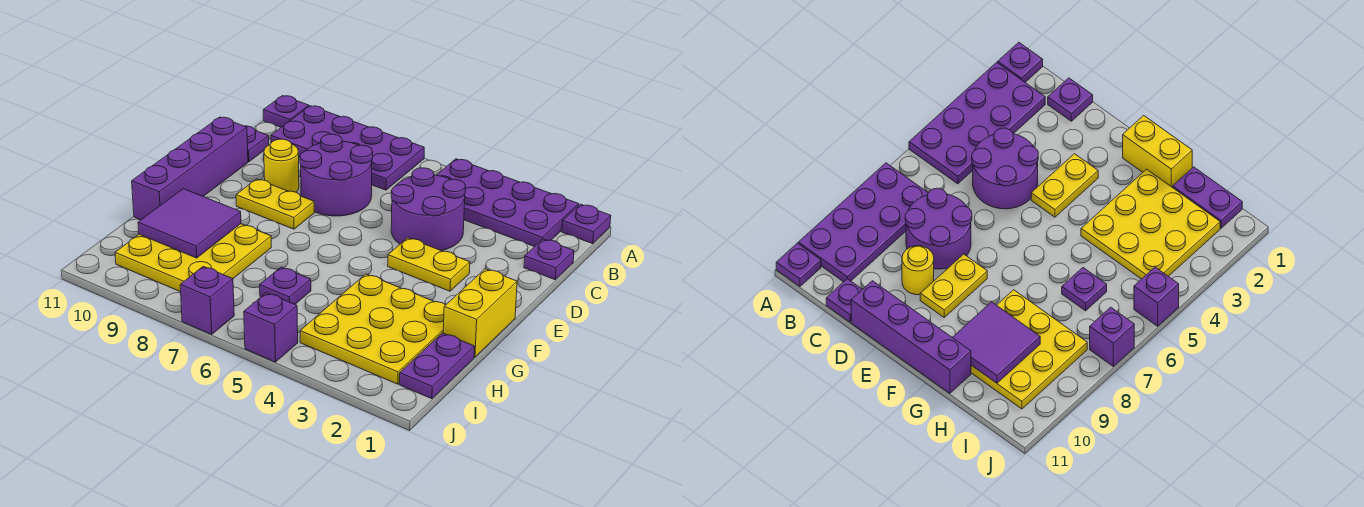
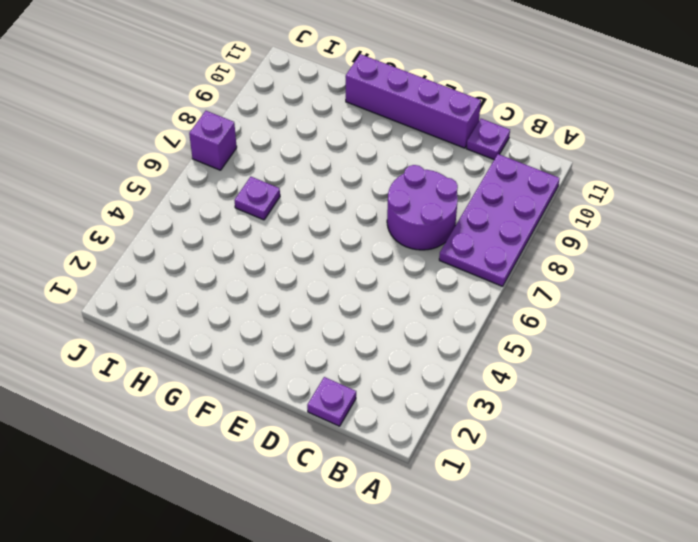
none -> purple plate A1 level 1
none -> purple plate A2:B5 level 1
none -> purple plate A11 level 1

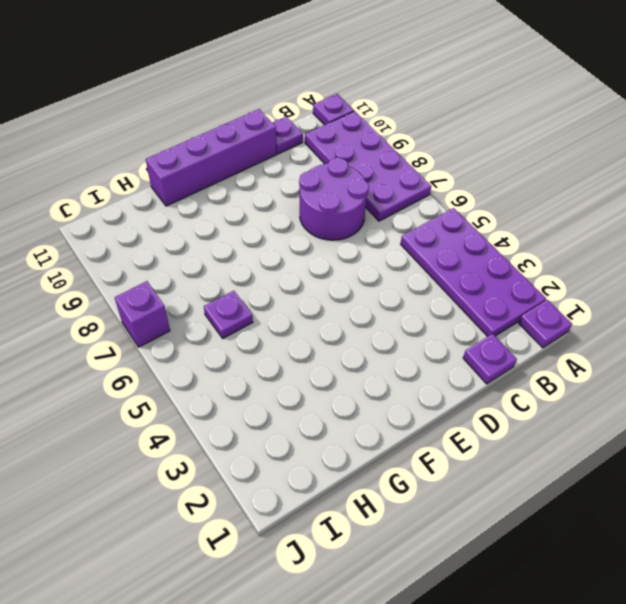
none -> purple round brick C4:D5 level 1
none -> yellow round brick D9 level 1
none -> yellow plate E3:E4 level 1

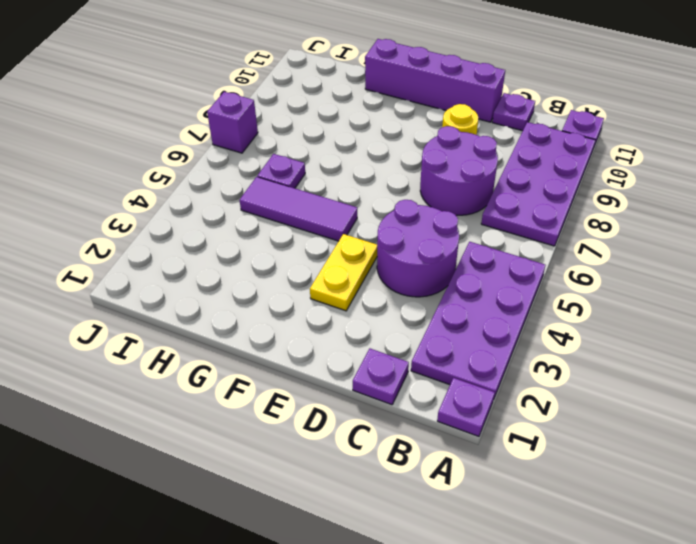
purple tile F5:H5 level 1 -> none
none -> yellow plate E8:E9 level 1
none -> yellow brick F1:G1 level 1
none -> yellow plate G2:I4 level 1

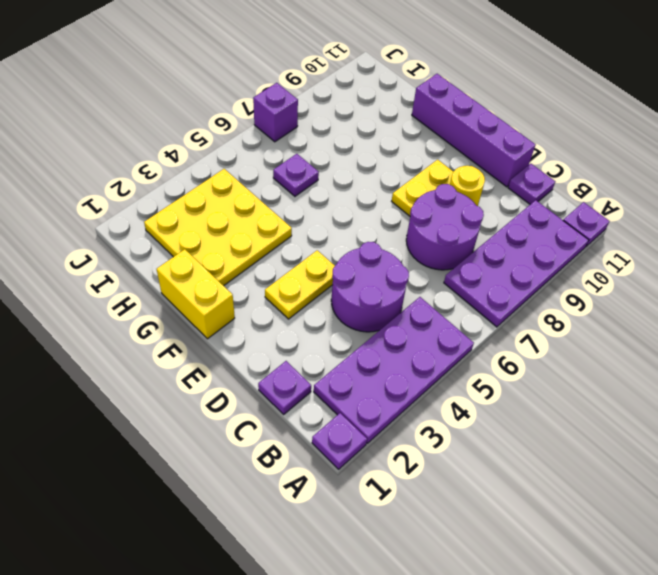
none -> yellow plate G8:I10 level 1
none -> purple plate H1:I1 level 1
none -> purple brick J5 level 1

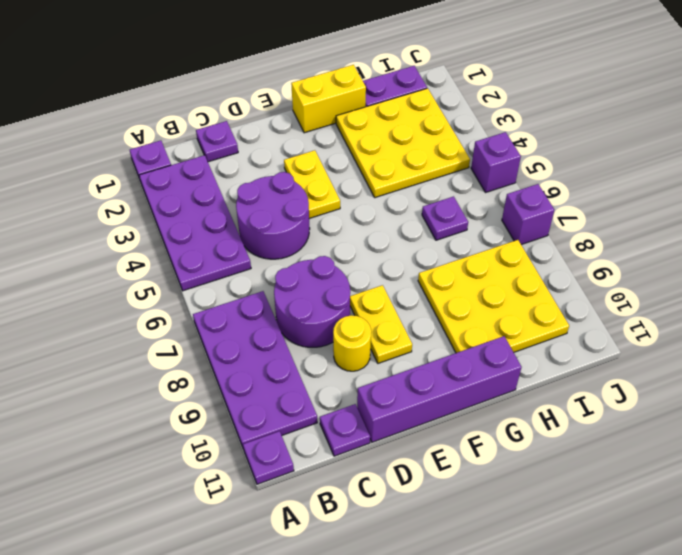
none -> purple tile G9:H10 level 2

